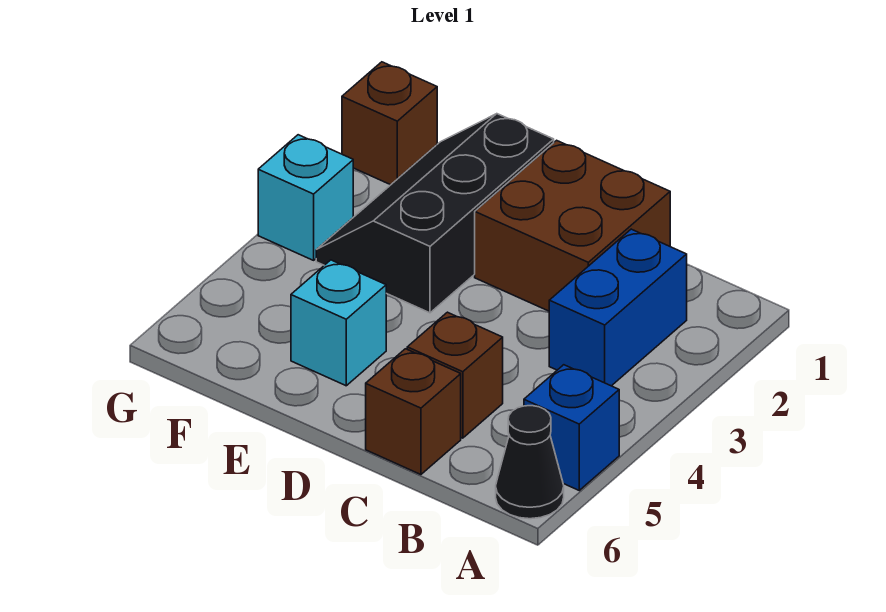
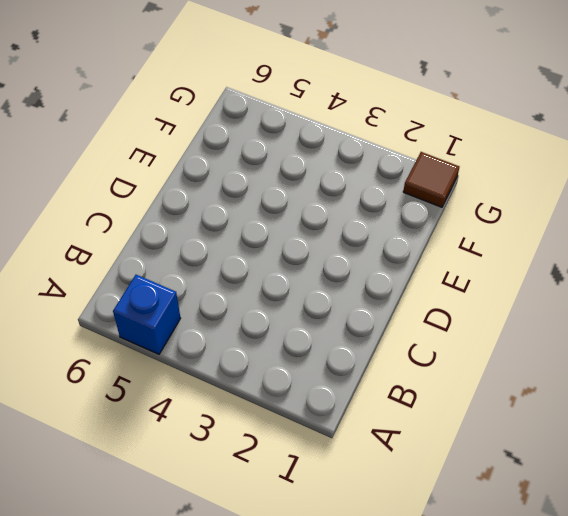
brown tile G1 level 1 -> brown brick G1 level 1
none -> black cone A6 level 1
none -> blue brick B2:B3 level 1

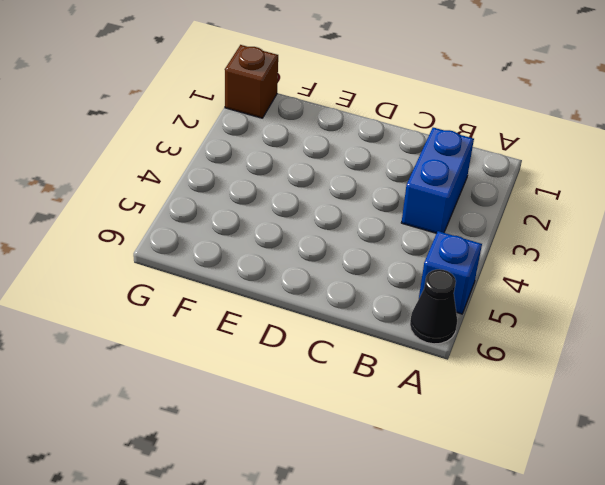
none -> brown brick C1:D2 level 1
none -> brown brick C5 level 1

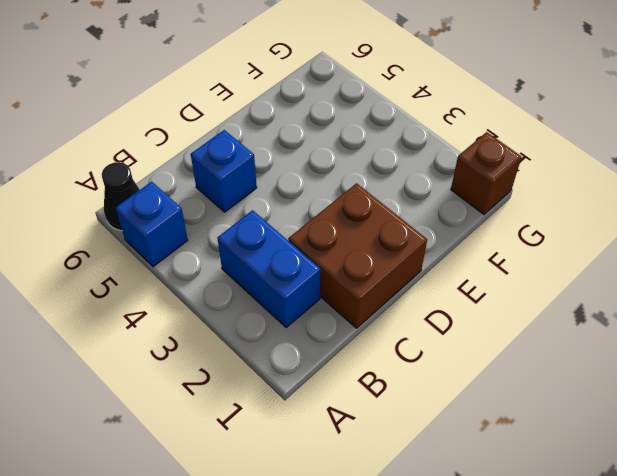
blue brick C5 level 1 -> brown brick C5 level 1
none -> brown brick C6 level 1
none -> black slope E1:F3 level 1 top E

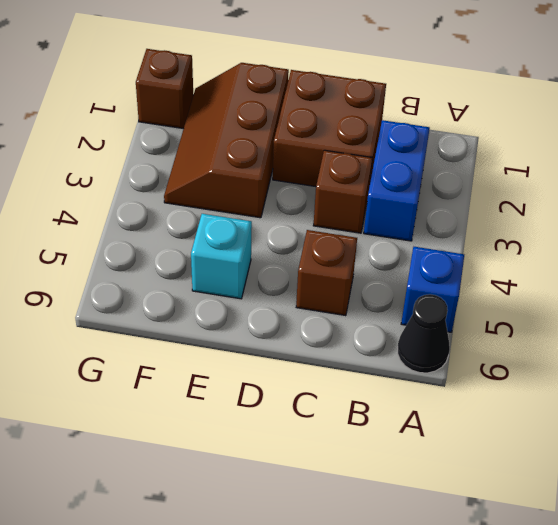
brown brick C3 level 1 -> brown brick C6 level 1
brown slope E1:F3 level 1 top E -> black slope E1:F3 level 1 top E
none -> cyan brick G3 level 1

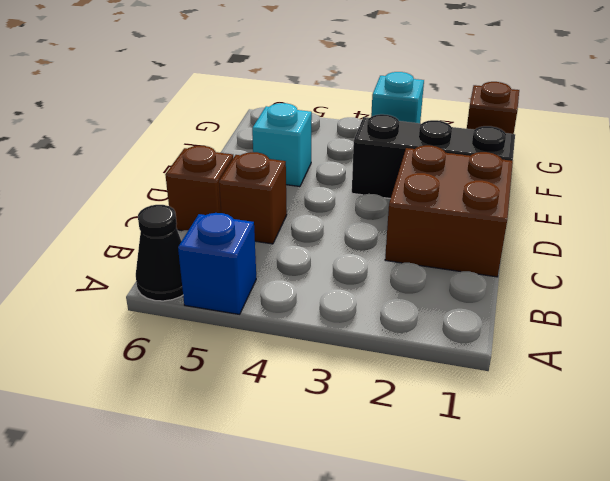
none -> blue brick B2:B3 level 1

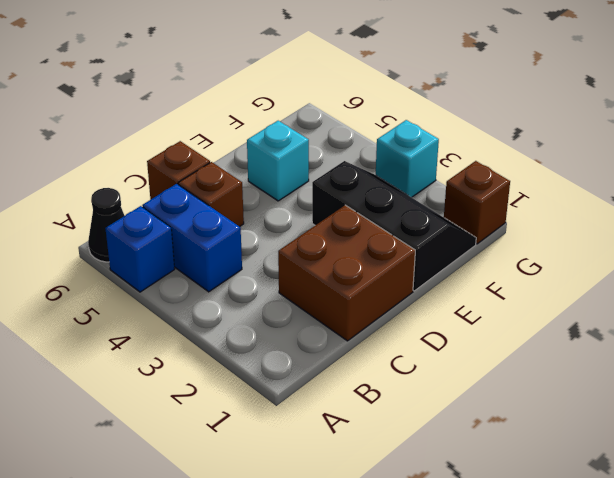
blue brick B4:B5 level 1 -> blue brick B2:B3 level 1

